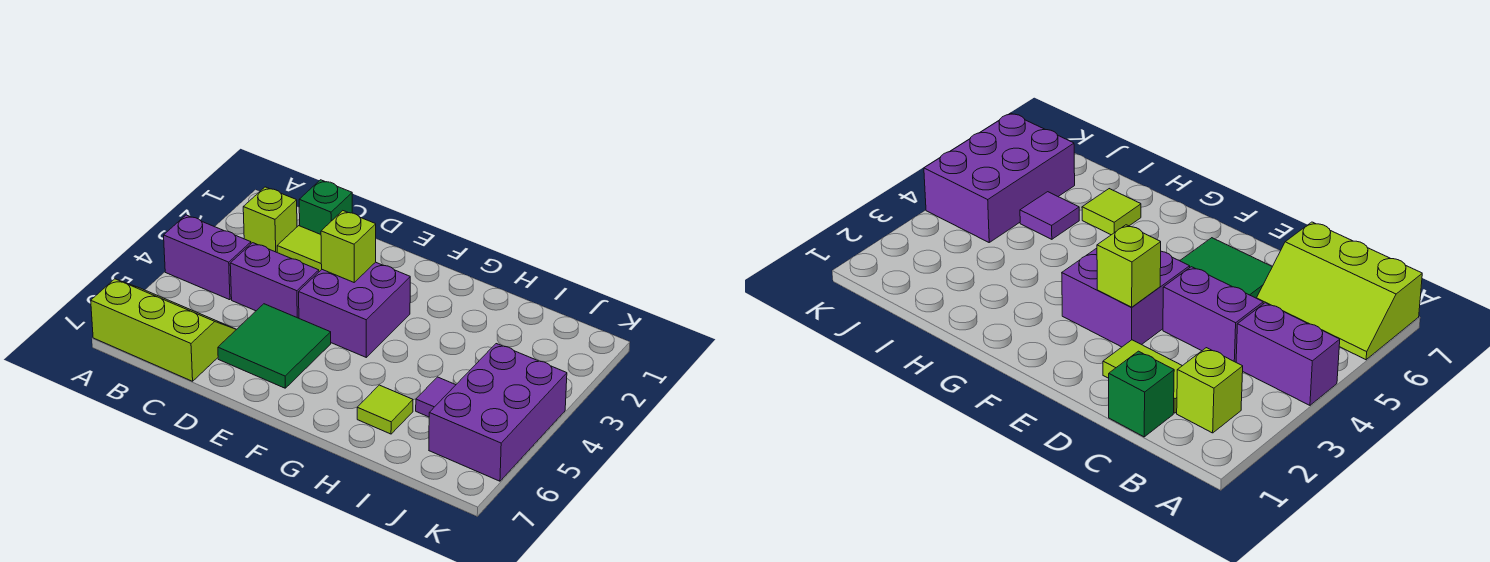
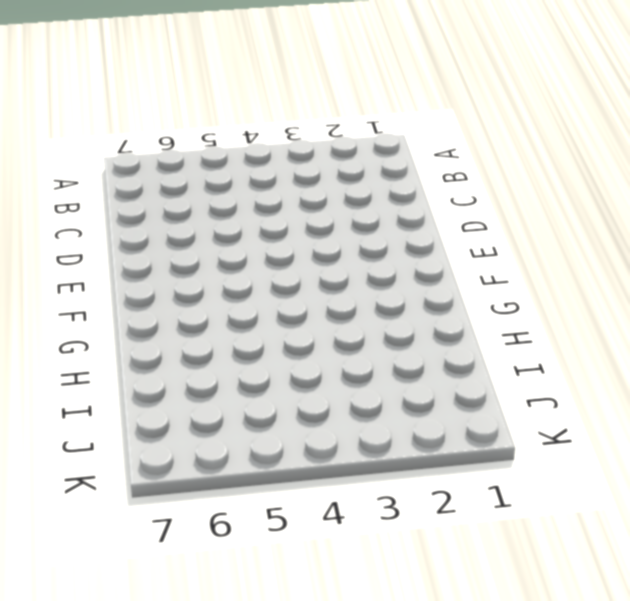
none -> purple brick A4:B4 level 1
none -> lime slope A6:C7 level 1 top 7
none -> lime brick B2 level 1

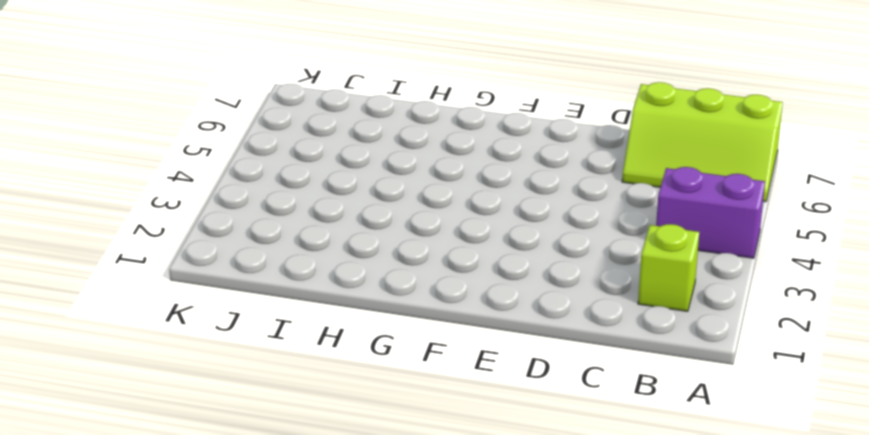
none -> green brick C1 level 1
none -> lime tile C2:D2 level 1
none -> purple brick C4:D4 level 1

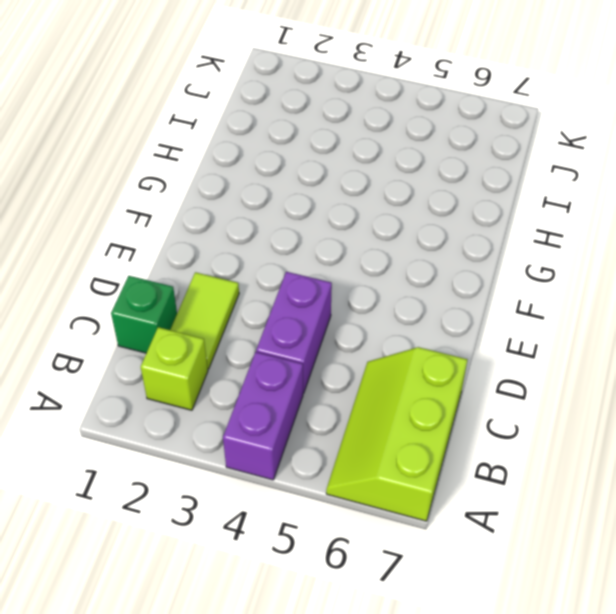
none -> green tile D5:E6 level 1
none -> purple brick E3:F4 level 1
none -> lime tile H6 level 1

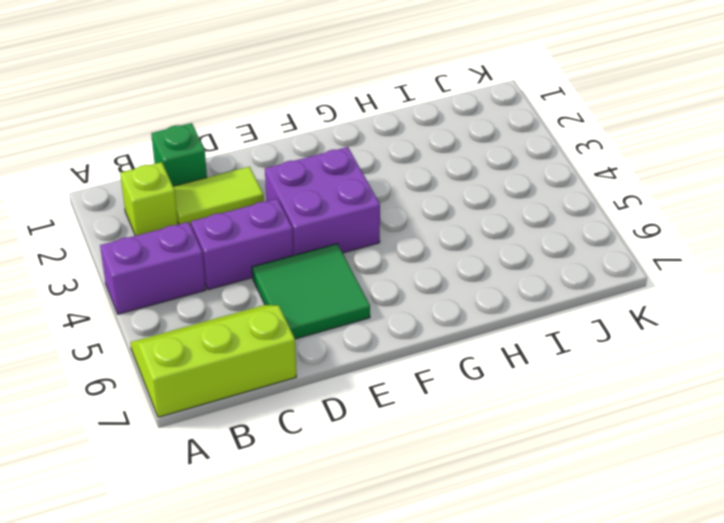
none -> lime tile H6 level 1
none -> purple tile I5 level 1
none -> purple brick J4:K6 level 1

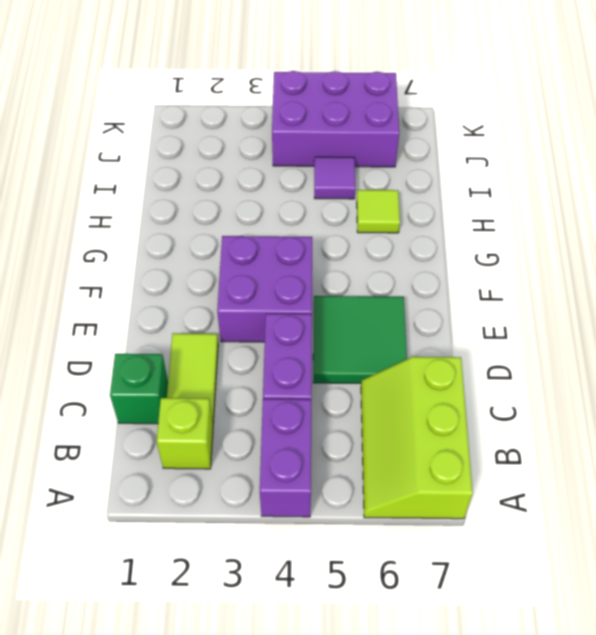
none -> lime brick E3 level 2

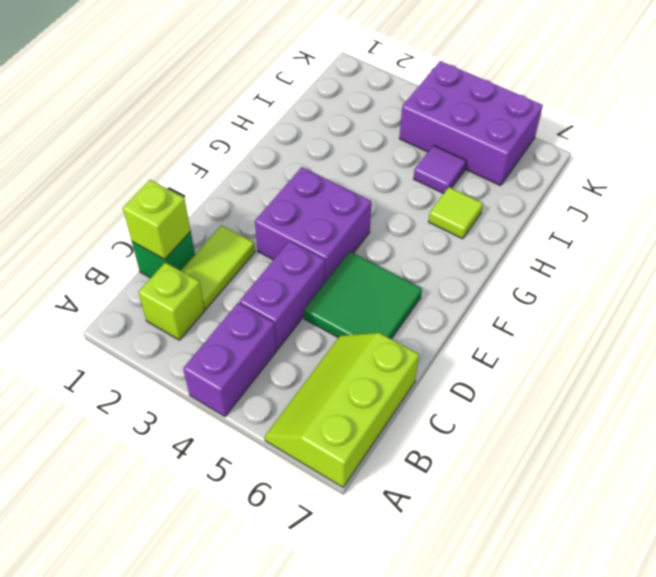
lime brick C1 level 2 -> lime brick E3 level 2

